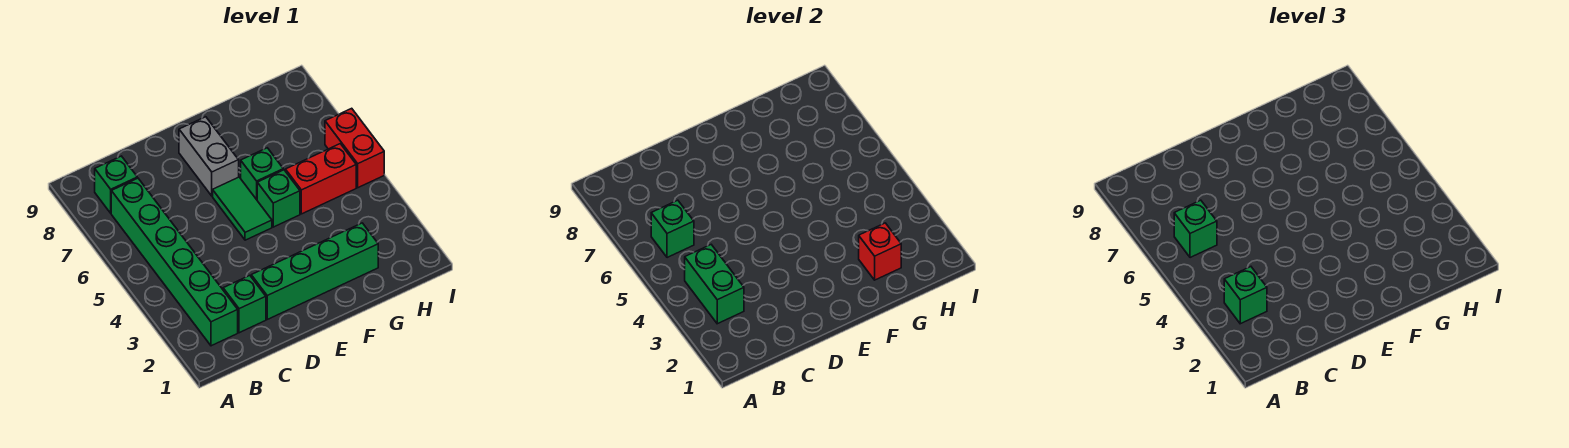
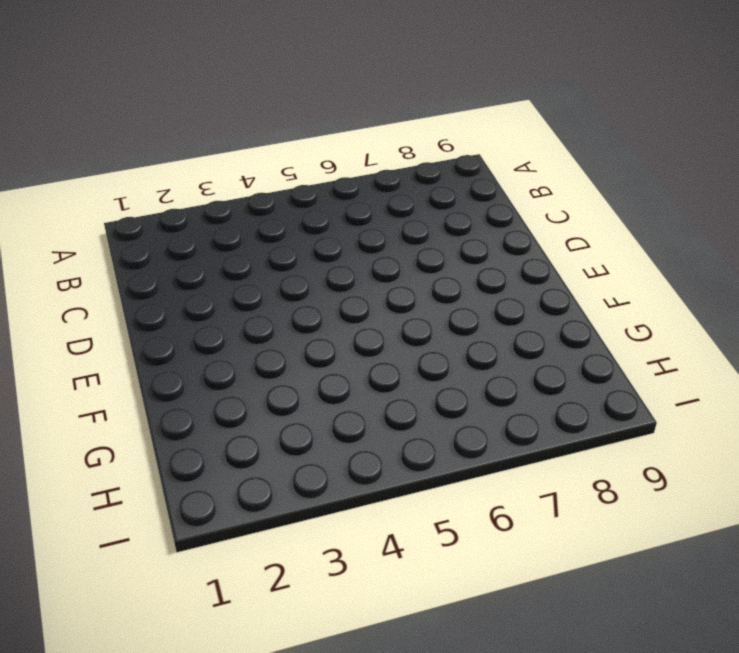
none -> green brick B2:B7 level 1
none -> green brick B8 level 1
none -> green brick C2 level 1

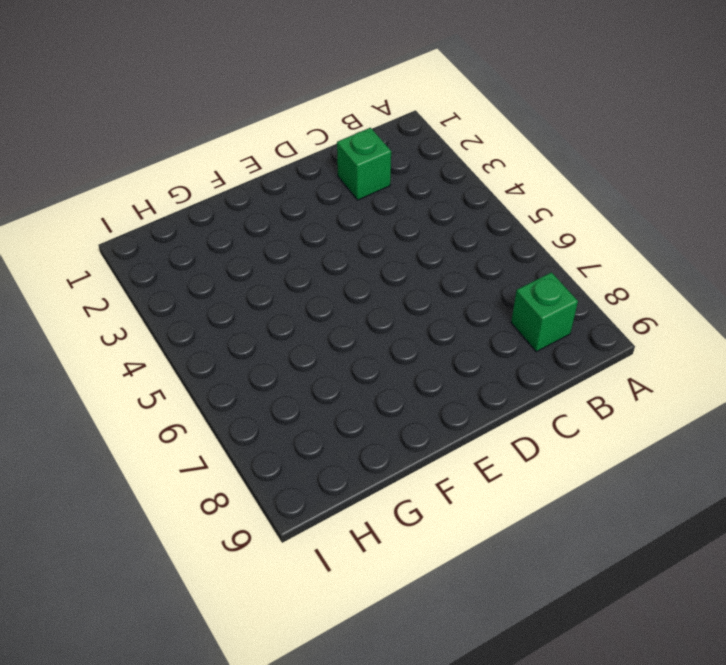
none -> green brick B2:B7 level 1
none -> green brick D2:G2 level 1
none -> green tile E5:E6 level 1

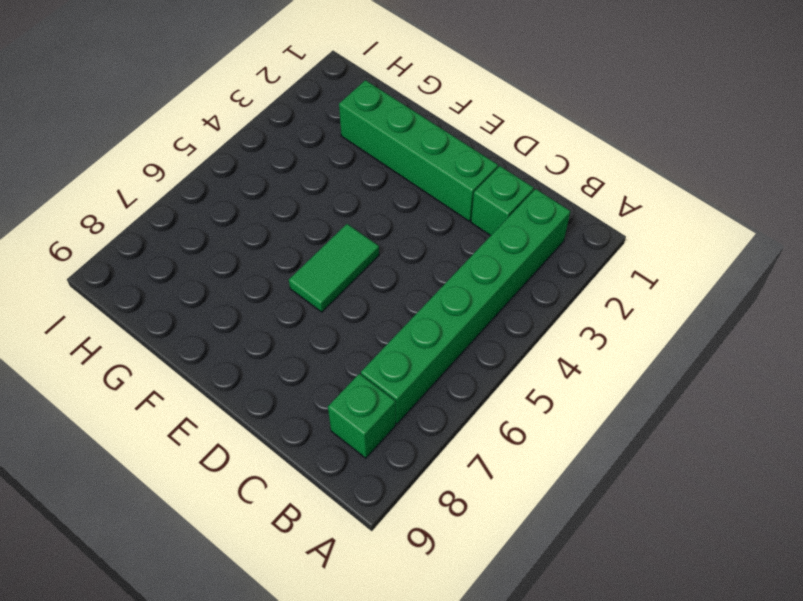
none -> grey brick E7:E8 level 1
none -> green brick F5 level 1
none -> green brick F6 level 1

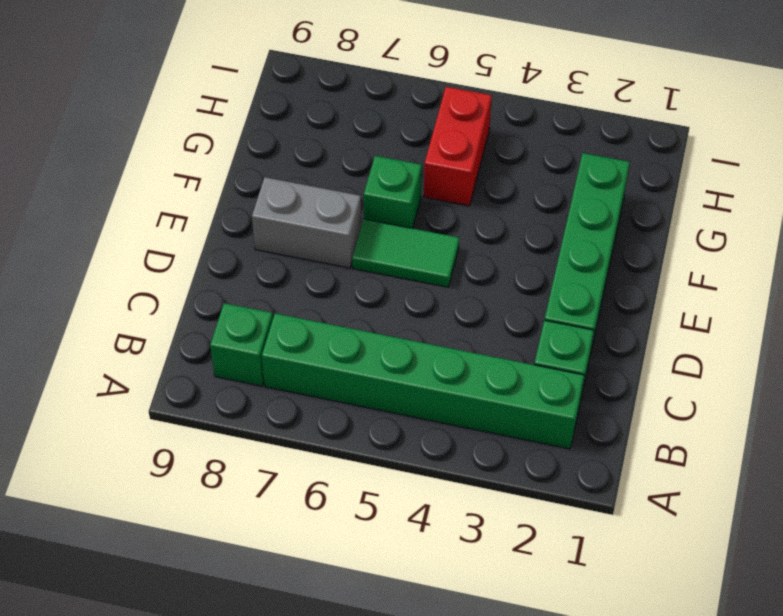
none -> green brick F5 level 1
none -> red brick I5:I6 level 1
none -> green brick B3:B4 level 2

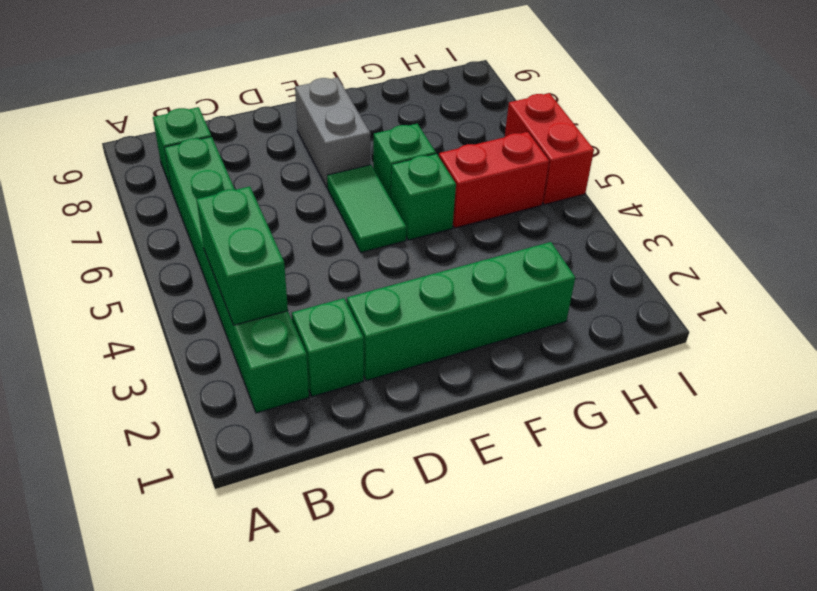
none -> green brick B6 level 2
none -> red brick G2 level 2
none -> green brick B3 level 3

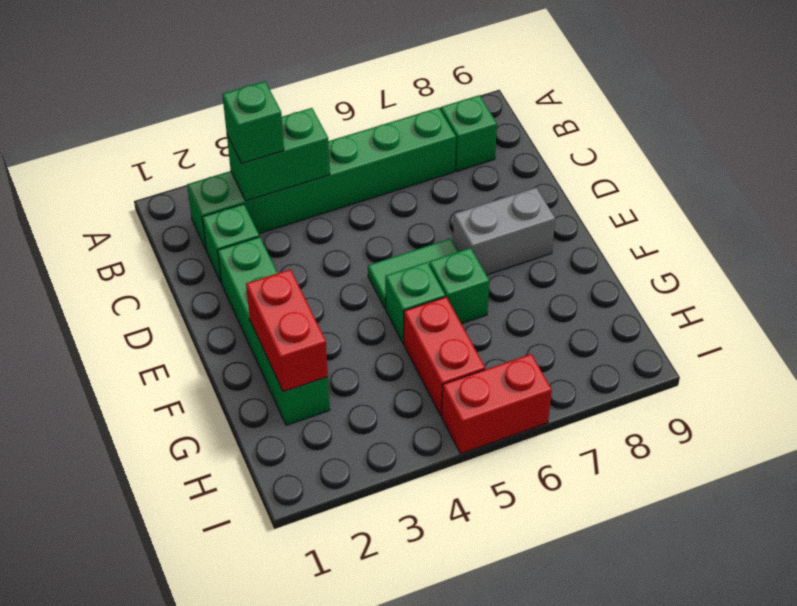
red brick F2:G2 level 2 -> red brick G2 level 2
none -> green brick B6 level 2
none -> green brick B6 level 3

